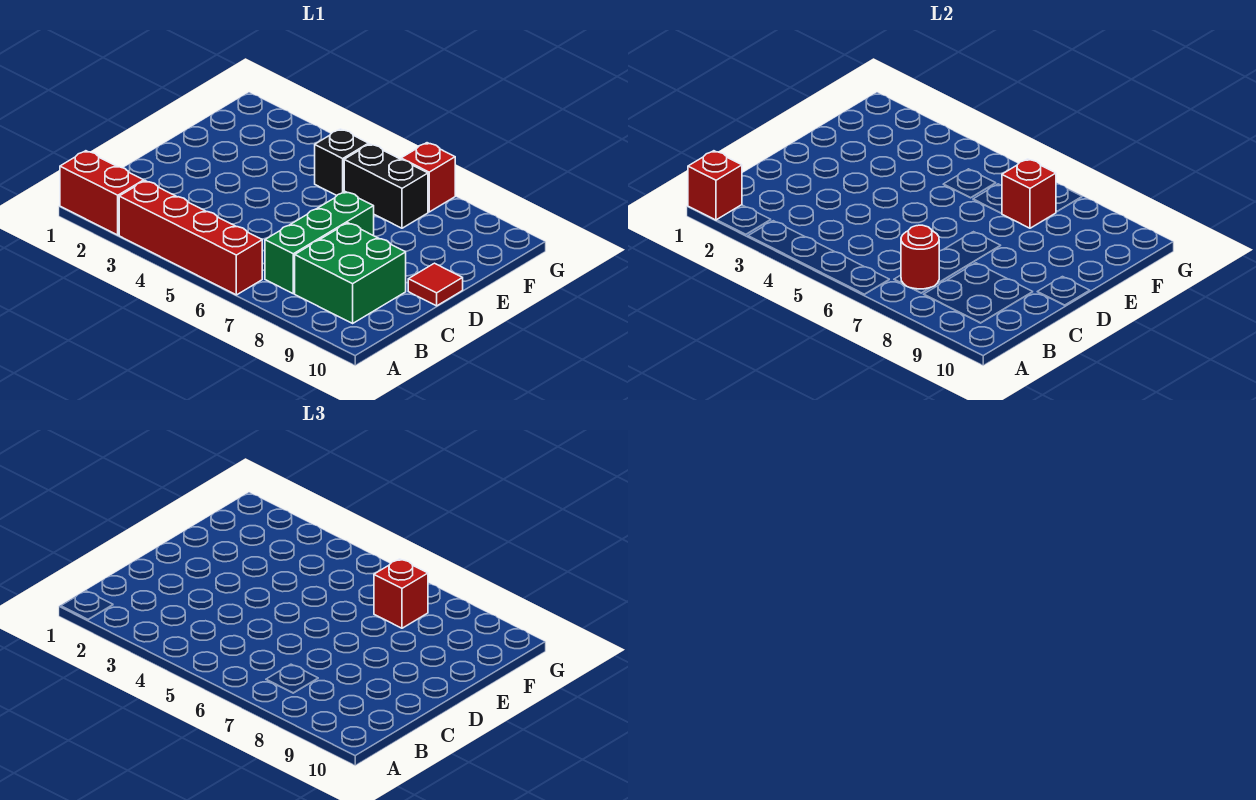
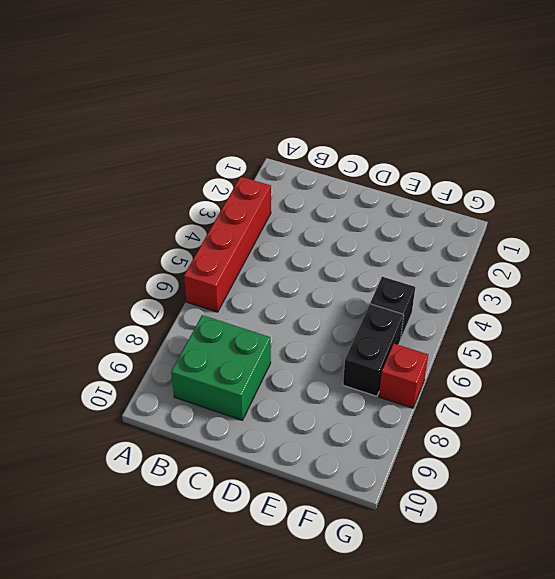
none -> red brick A1:A2 level 1
none -> green brick B7:D7 level 1
none -> red tile D10 level 1

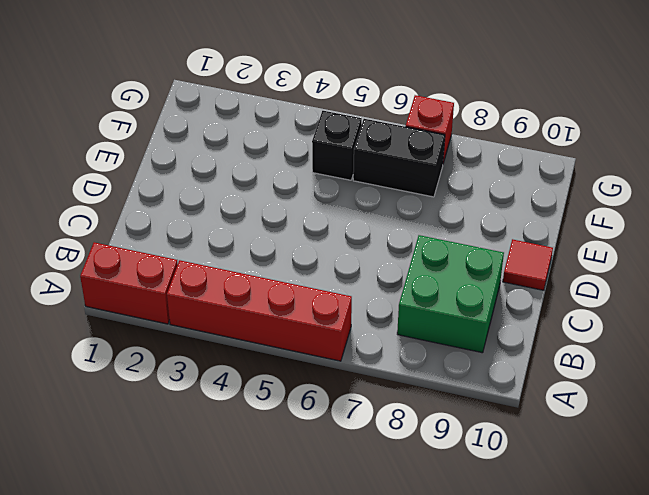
none -> green brick B7:D7 level 1
none -> red brick A1 level 2
none -> red round brick B7 level 2

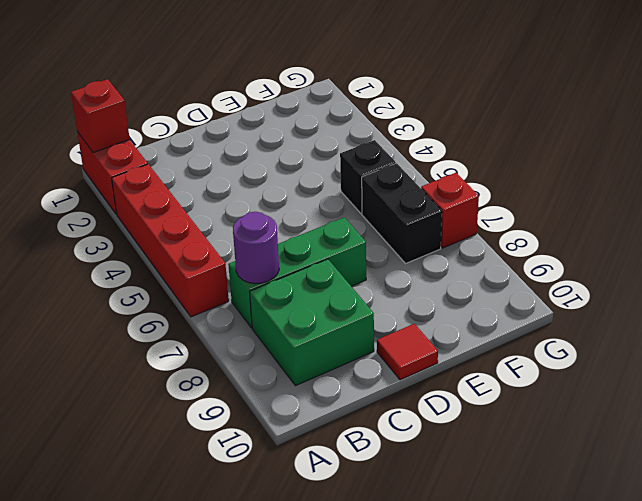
purple round brick B7 level 2 -> red round brick B7 level 2
none -> red brick F7 level 2
none -> red brick F7 level 3

